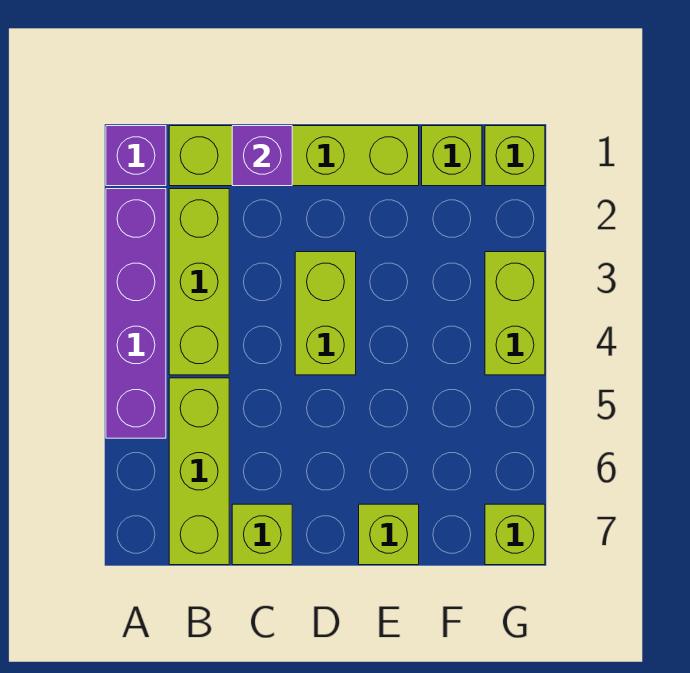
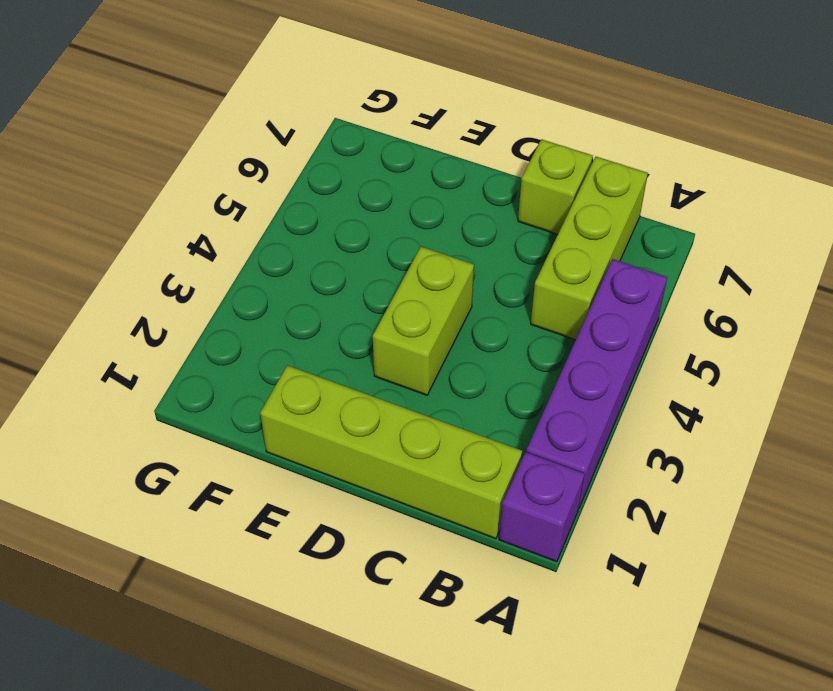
none -> lime brick B2:B4 level 1
none -> lime brick E7 level 1
none -> lime brick F1 level 1

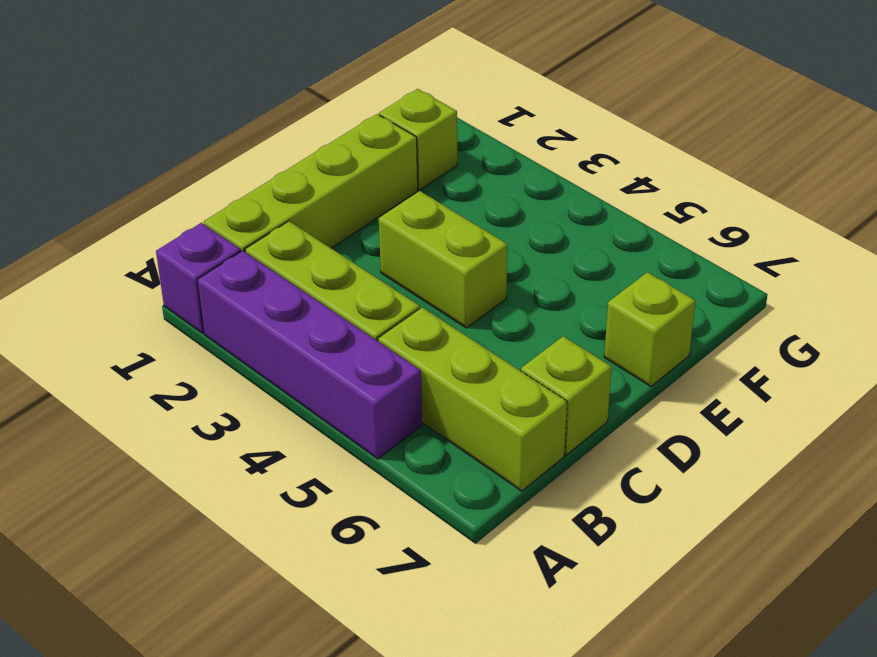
none -> lime brick G1 level 1
none -> lime brick G3:G4 level 1
none -> lime brick G7 level 1

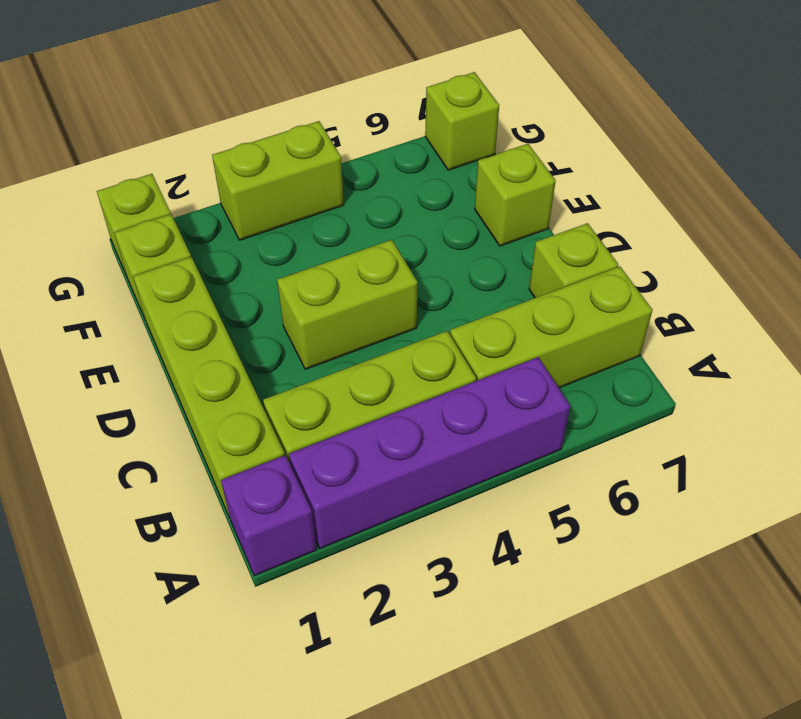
none -> purple brick C1 level 2

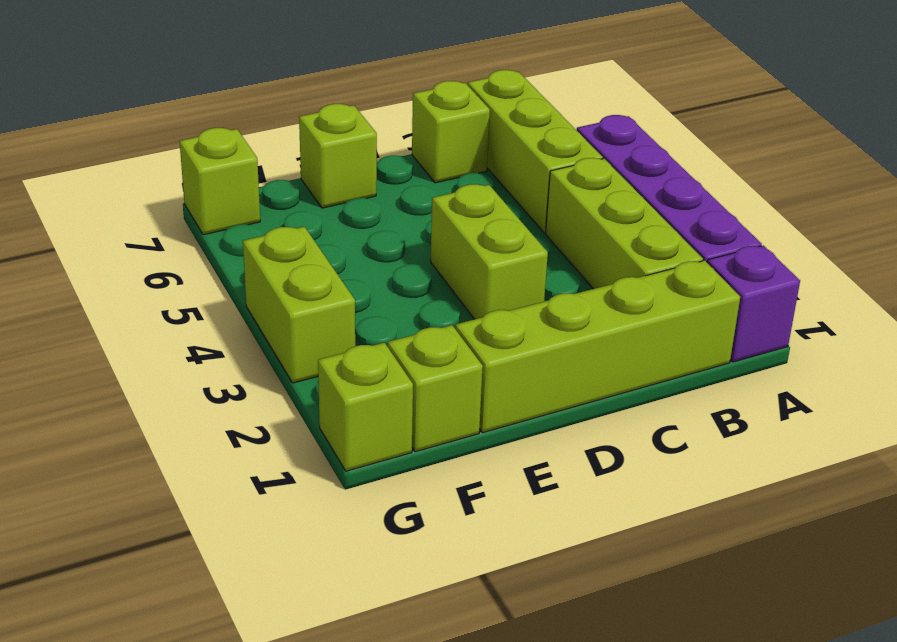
none -> purple brick C1 level 2

